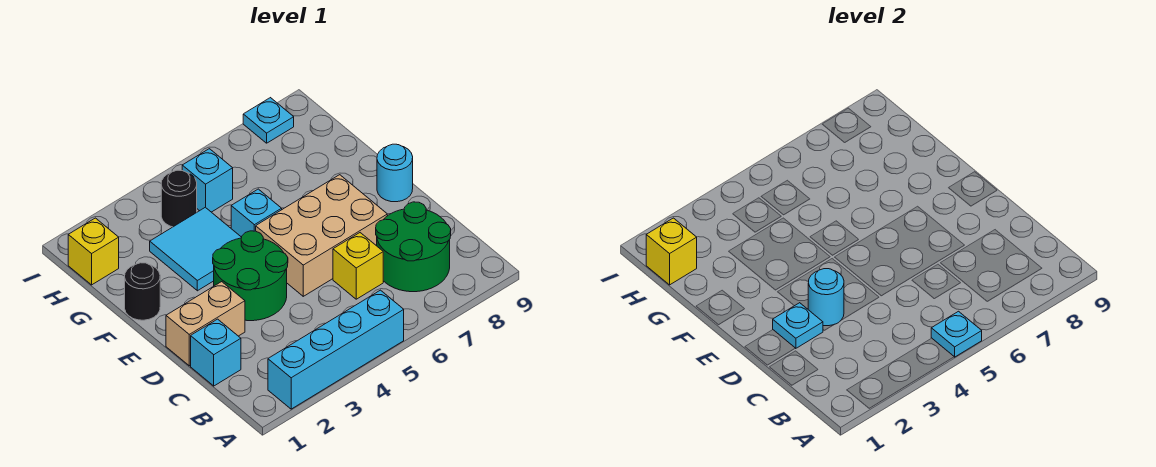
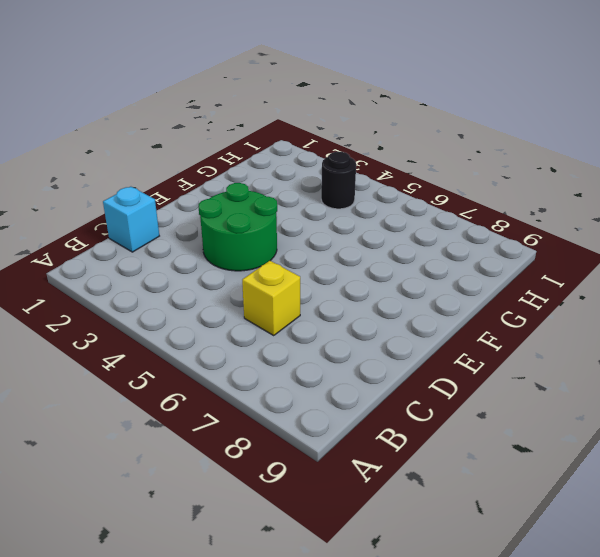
none -> cyan brick A2:A5 level 1
none -> green round brick B7:C8 level 1
none -> tan brick D1:D2 level 1

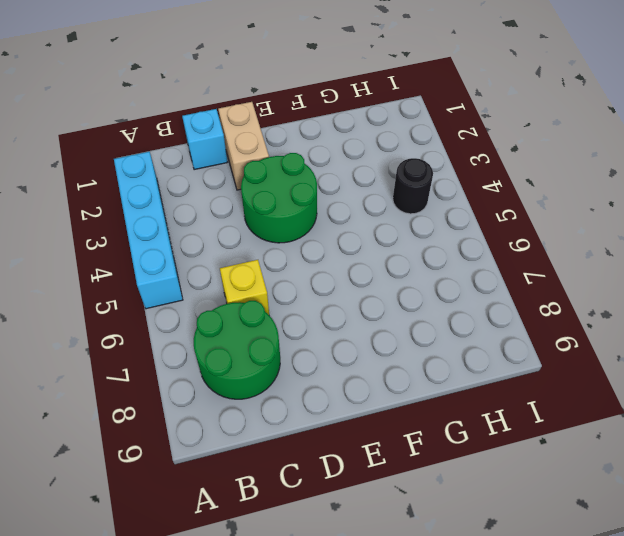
none -> tan brick D5:E7 level 1
none -> cyan round brick E9 level 1
none -> black round brick F1 level 1

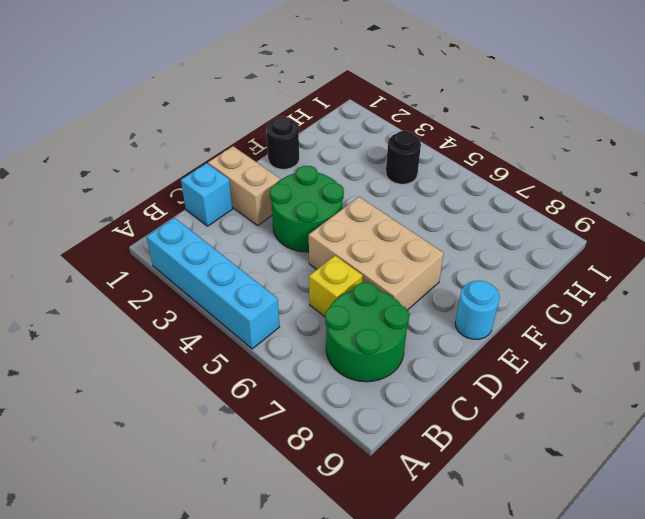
none -> cyan tile F3:G4 level 1
none -> cyan brick F5 level 1
none -> yellow brick H1 level 1

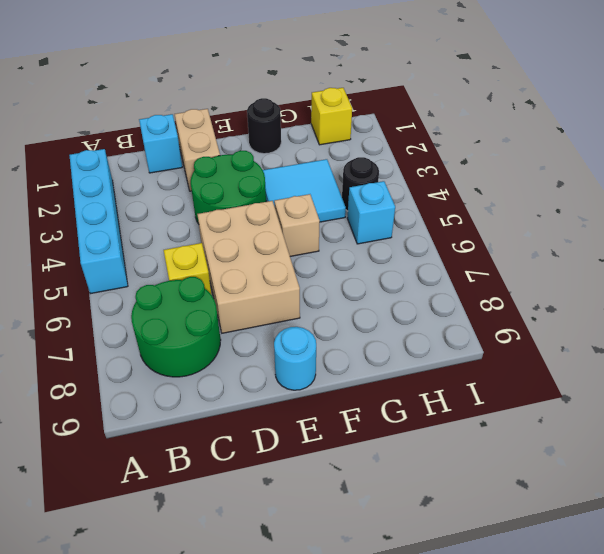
tan brick F5 level 1 -> cyan brick F5 level 1
none -> cyan plate I8 level 1
none -> cyan plate A5 level 2
none -> cyan plate D2 level 2

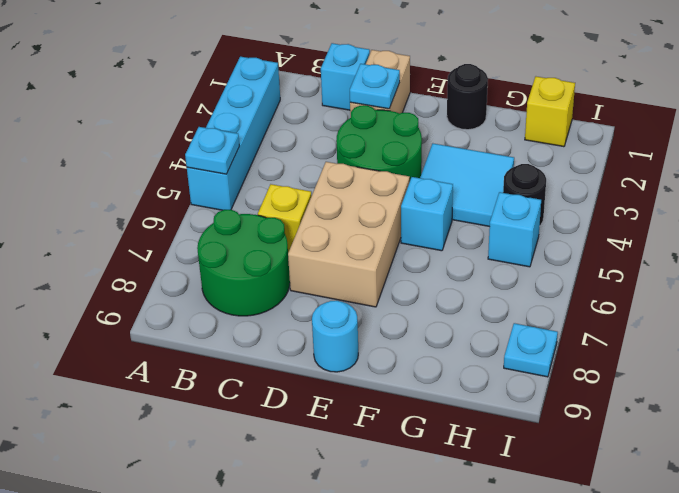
none -> cyan round brick D3 level 2
none -> yellow brick H1 level 2

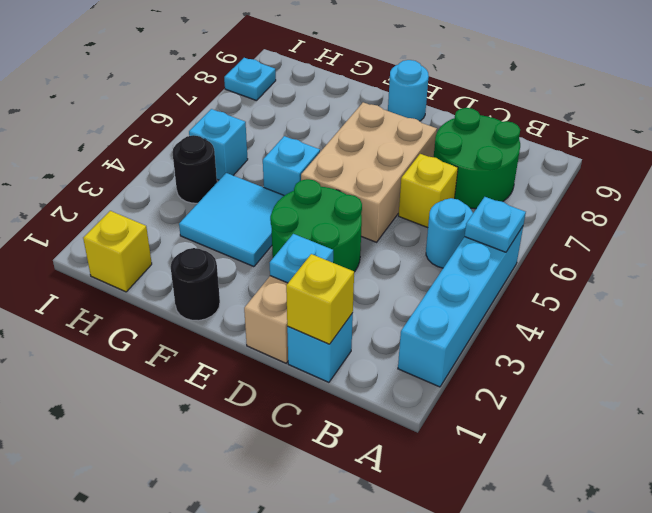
cyan round brick B5 level 1 -> cyan round brick D3 level 2
yellow brick C1 level 2 -> yellow brick H1 level 2

